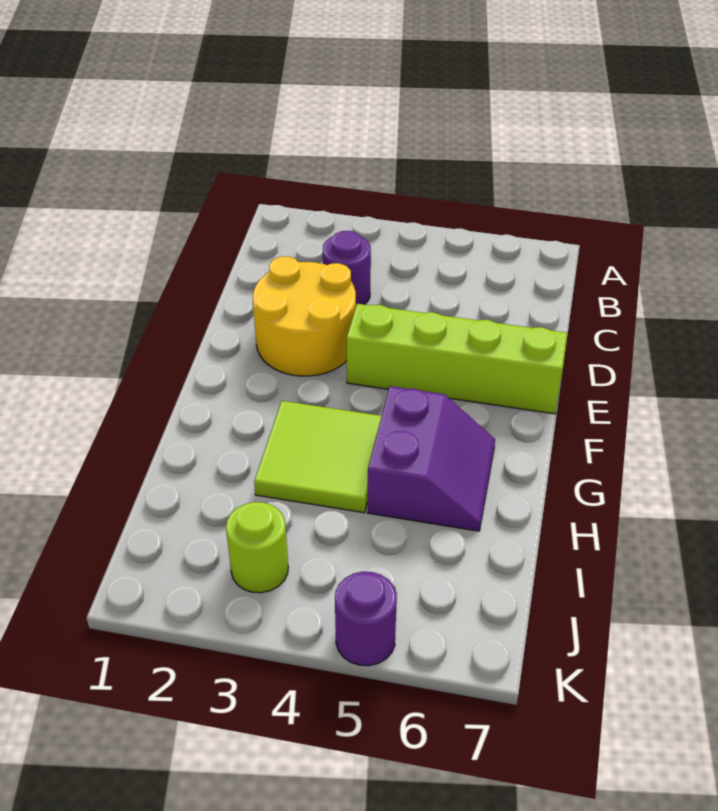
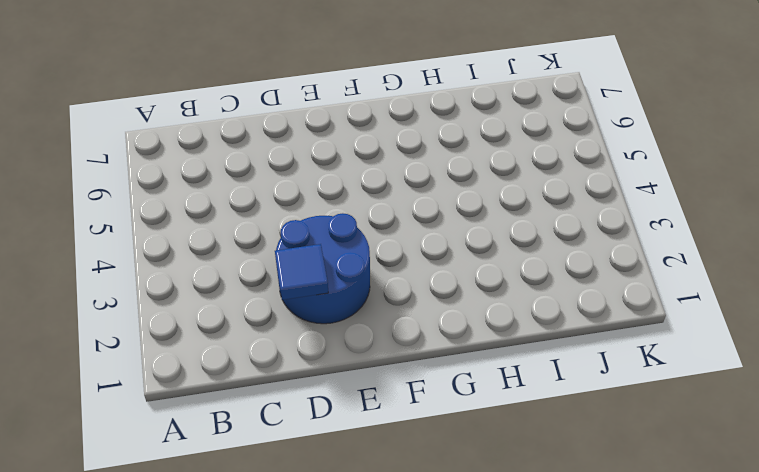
blue round brick D2:E3 level 1 -> yellow round brick D2:E3 level 1
blue tile D2 level 2 -> none
none -> purple round brick C3 level 1
none -> lime brick E4:E7 level 1

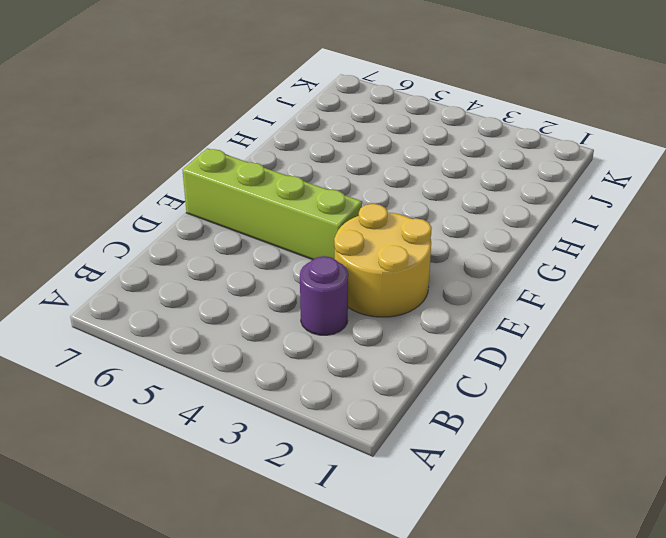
none -> lime tile G3:H4 level 1
none -> purple slope G5:H6 level 1 top 5

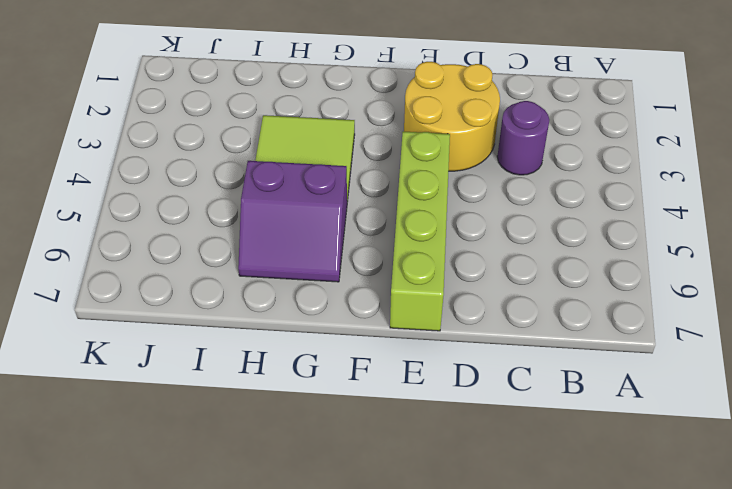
none -> lime round brick J3 level 1
none -> purple round brick K5 level 1

